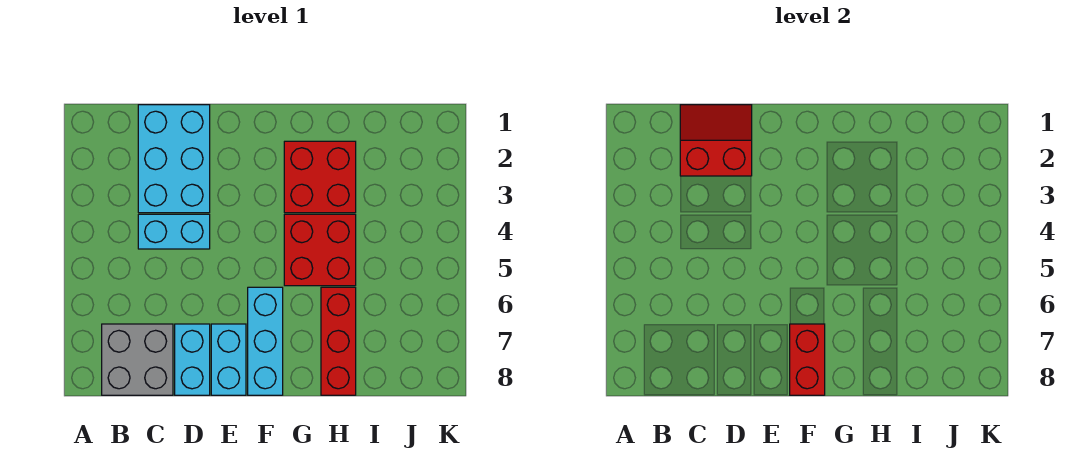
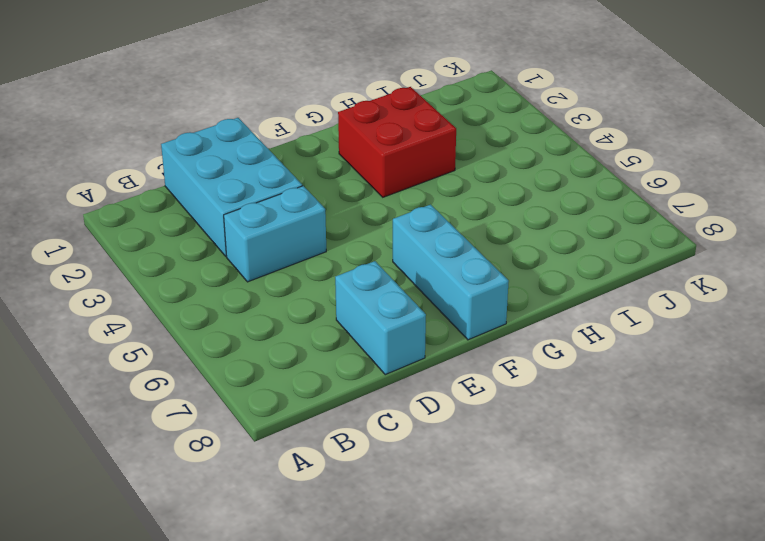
none -> grey brick B7:C8 level 1
none -> cyan brick E7:E8 level 1

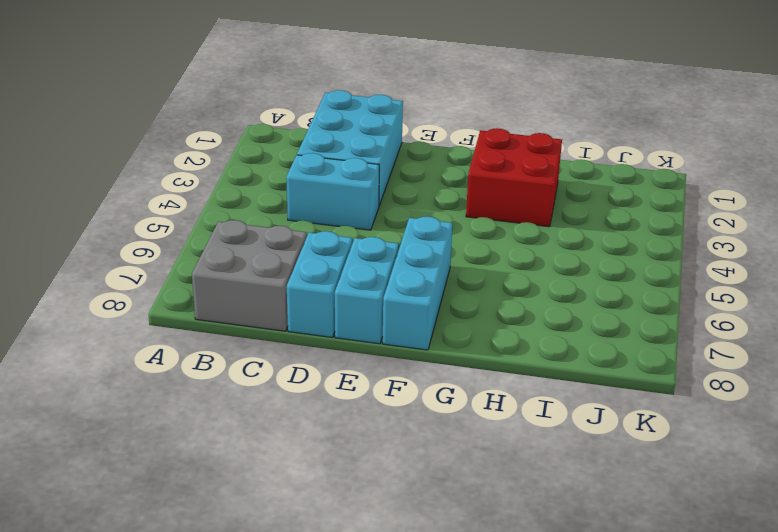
none -> red brick G4:H5 level 1
none -> red brick H6:H8 level 1

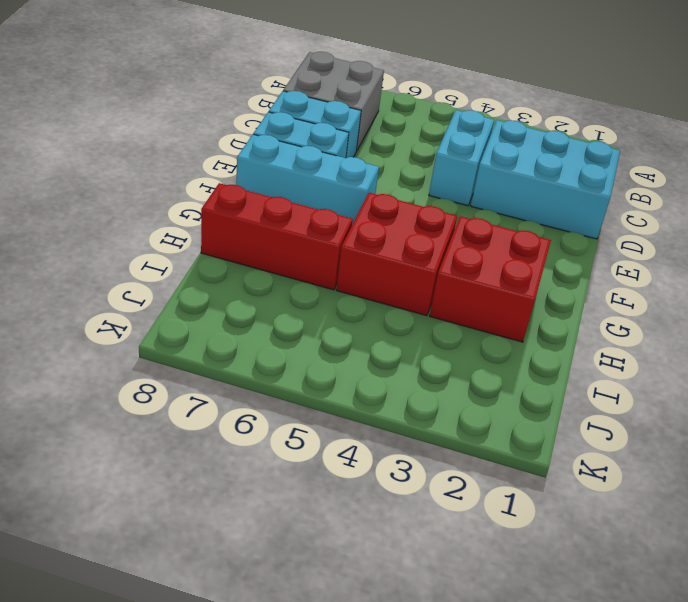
none -> red slope C1:D2 level 2 top 2
none -> red brick F7:F8 level 2

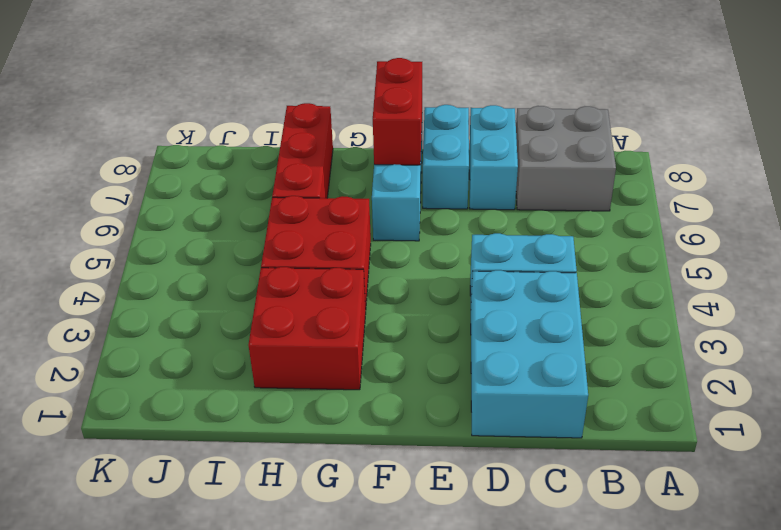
none -> red slope C1:D2 level 2 top 2

